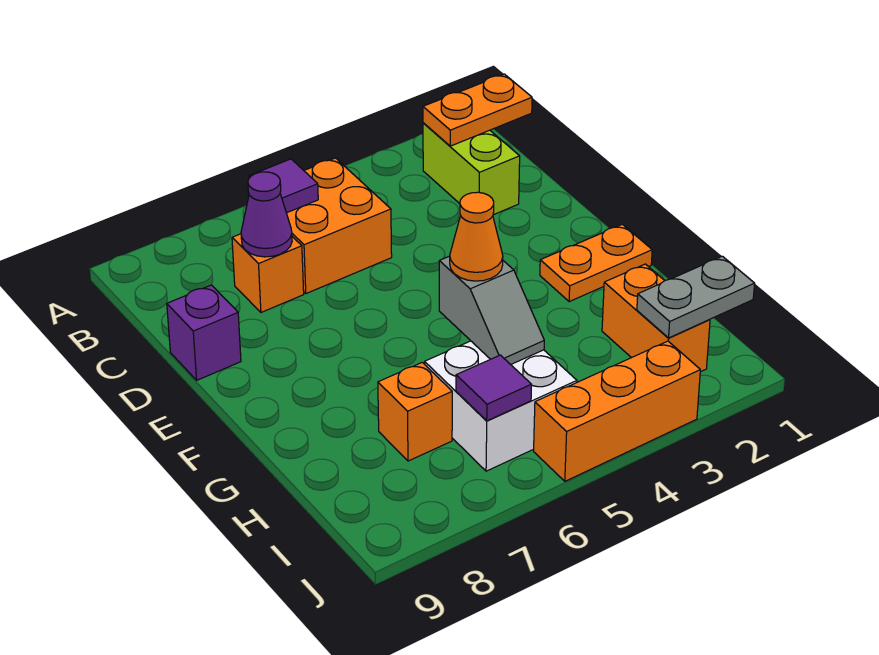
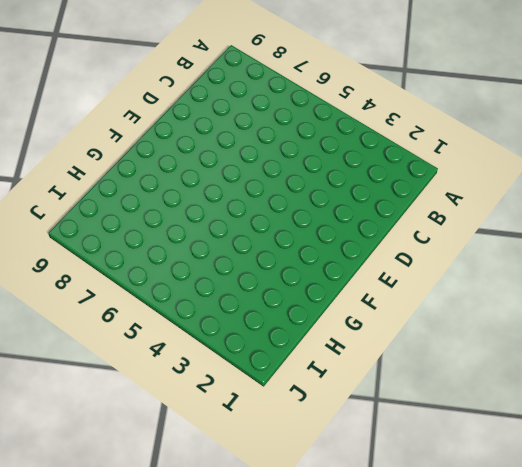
none -> lime brick B2:C2 level 1
none -> orange brick B5:C6 level 1
none -> orange brick C7 level 1

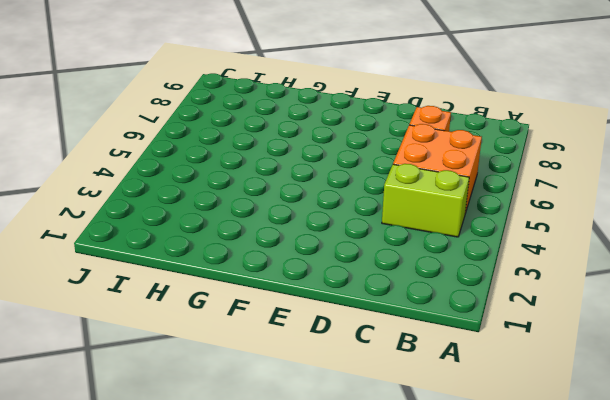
lime brick B4:C4 level 1 -> lime brick B2:C2 level 1
none -> purple brick D9 level 1
none -> orange plate F1:F2 level 1
none -> orange brick H2:I2 level 1

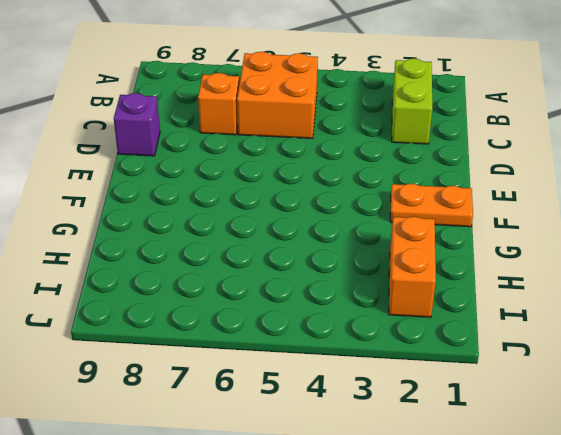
none -> white brick H5:I6 level 1
none -> orange brick H7 level 1
none -> orange brick J3:J5 level 1

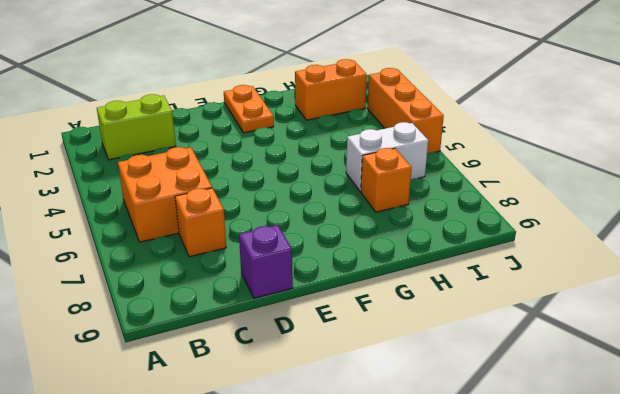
white brick H6:I6 level 1 -> white brick H5:I6 level 1
none -> orange plate B1:B2 level 2
none -> purple tile B6 level 2
none -> purple cone C7 level 2

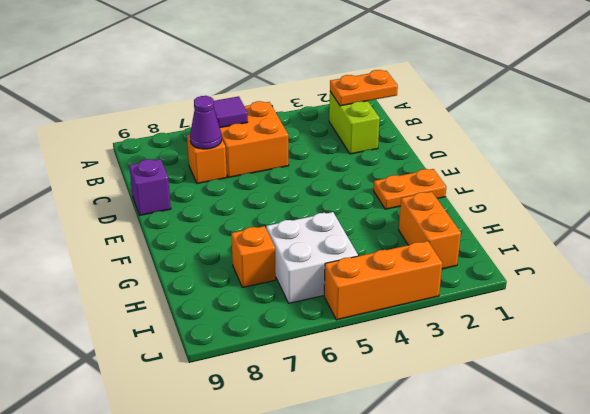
none -> grey slope G5:H5 level 2 top G
none -> grey plate I1:I2 level 2
none -> purple tile I6 level 2

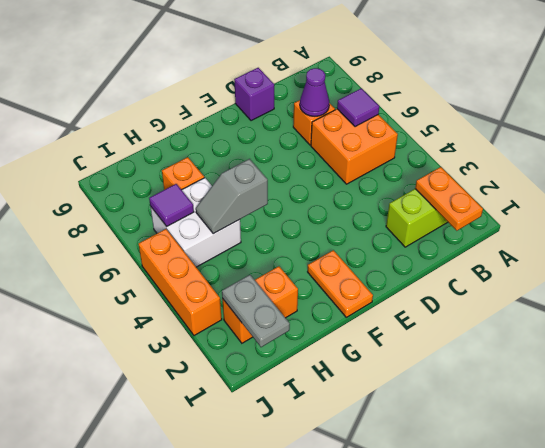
none -> orange cone G5 level 3

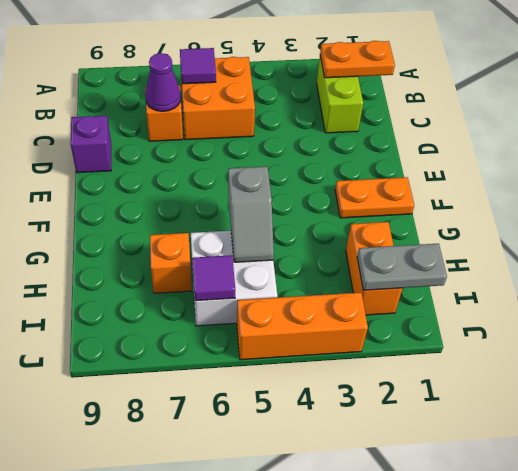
none -> orange cone G5 level 3

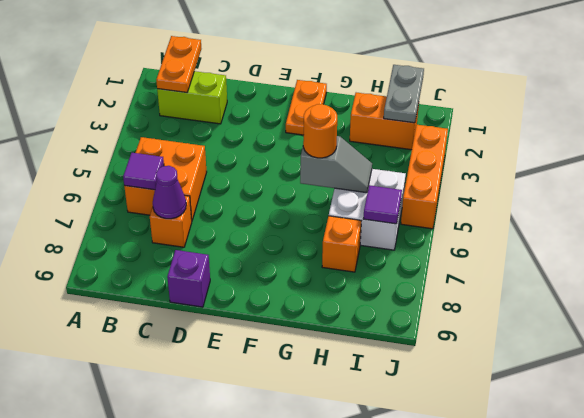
orange round brick G5 level 3 -> orange cone G5 level 3

